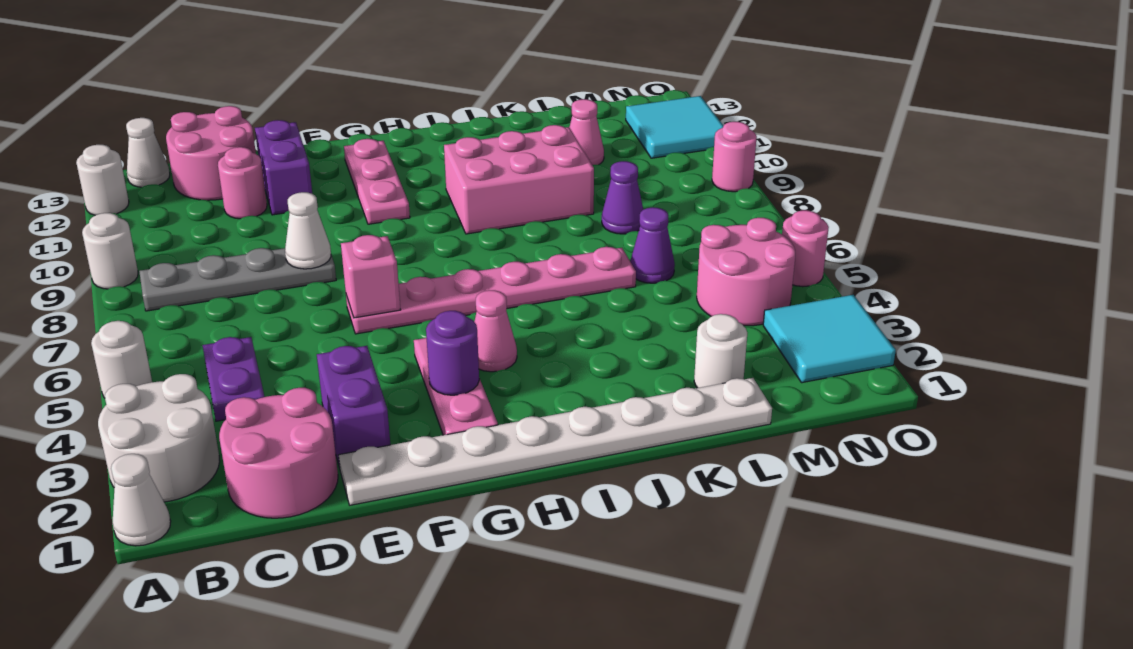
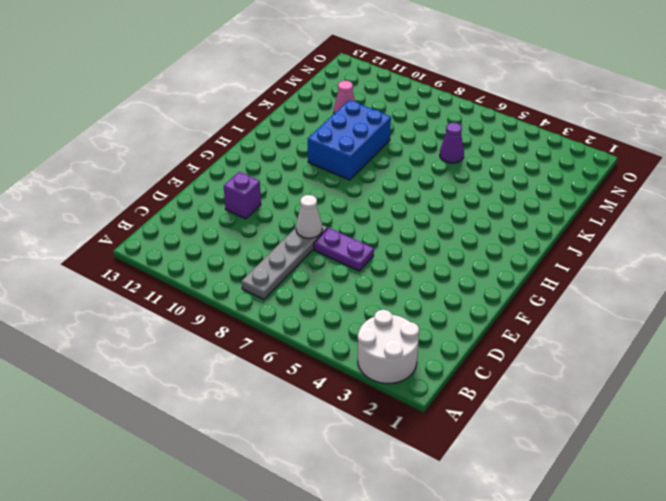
purple plate E6:E7 level 1 -> purple plate C4:C5 level 1
purple brick E11 level 1 -> purple brick E11:E12 level 1
blue brick I9:K10 level 1 -> pink brick I9:K10 level 1
none -> white cone A1 level 1
none -> white round brick A5 level 1
none -> white round brick A9 level 1
none -> white round brick A12 level 1

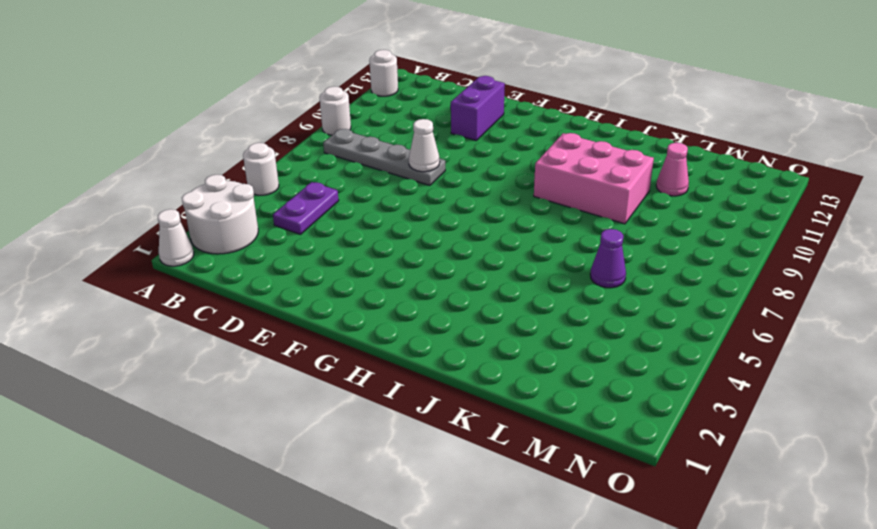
none -> white cone B13 level 1
none -> pink round brick C1:D2 level 1
none -> pink round brick C12:D13 level 1
none -> pink round brick D11 level 1

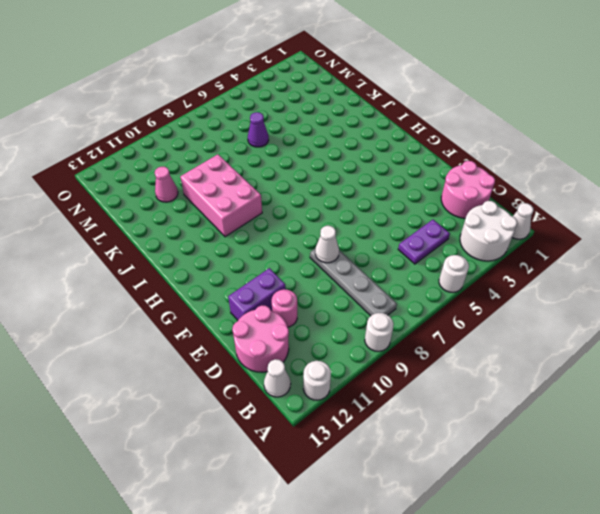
none -> white plate E1:L1 level 1
none -> purple brick E2:E3 level 1
none -> pink plate F6:K6 level 1
none -> pink plate G2:G4 level 1

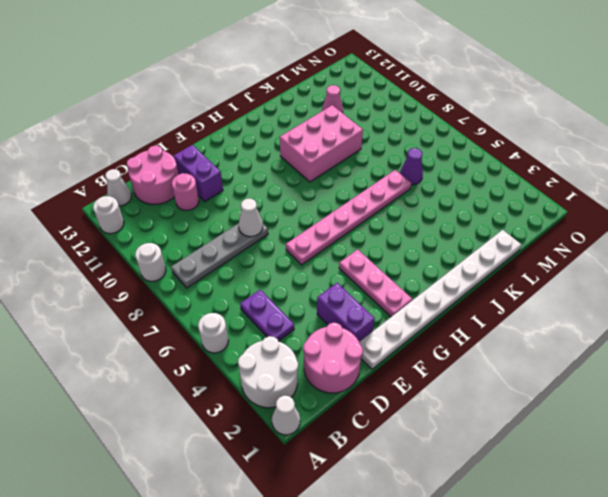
none -> pink plate G10:G12 level 1
none -> pink cone H4 level 1
none -> white round brick L2 level 1
none -> purple cone L8 level 1

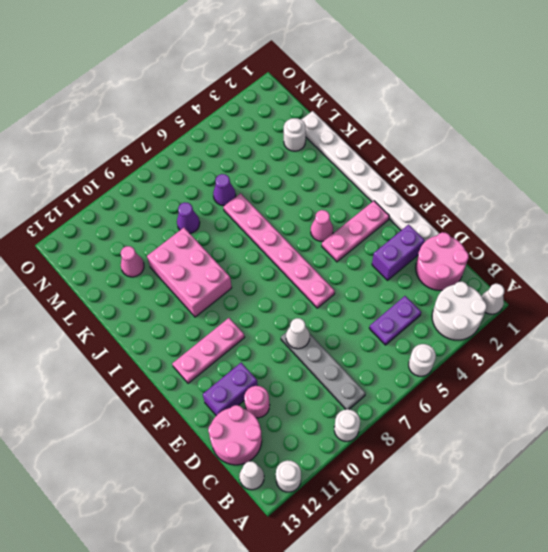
none -> pink round brick M4:N5 level 1
none -> cyan tile N2:O3 level 1
none -> cyan tile N11:O12 level 1
none -> pink round brick O5 level 1

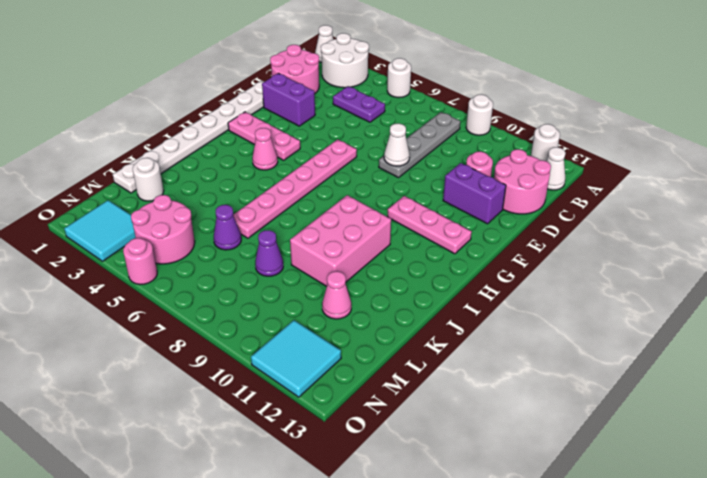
none -> pink round brick O9 level 1
none -> pink brick F6 level 2
none -> purple round brick G3 level 2

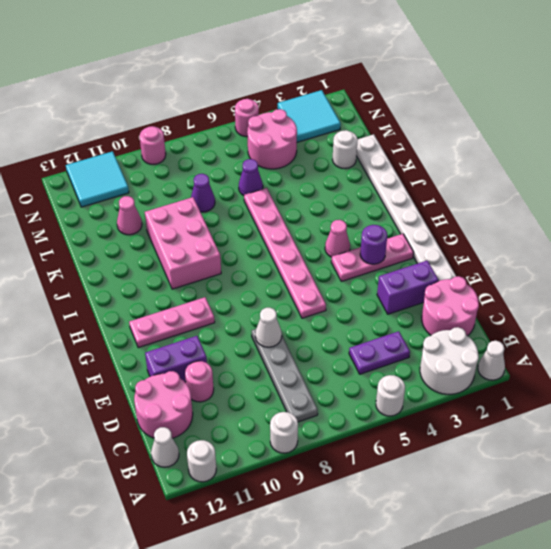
none -> pink brick F6 level 2

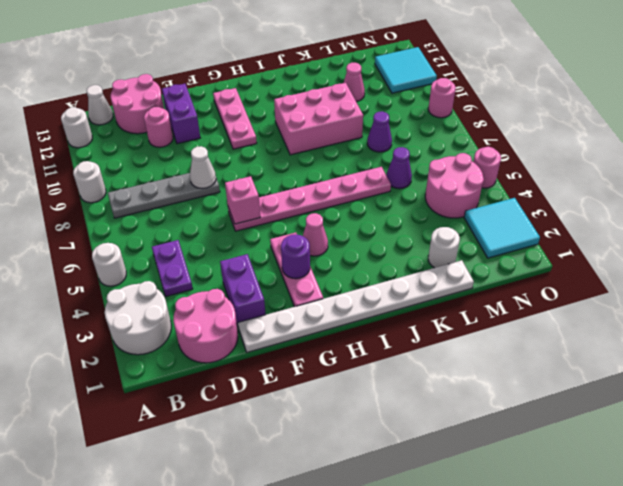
none -> white cone A1 level 1

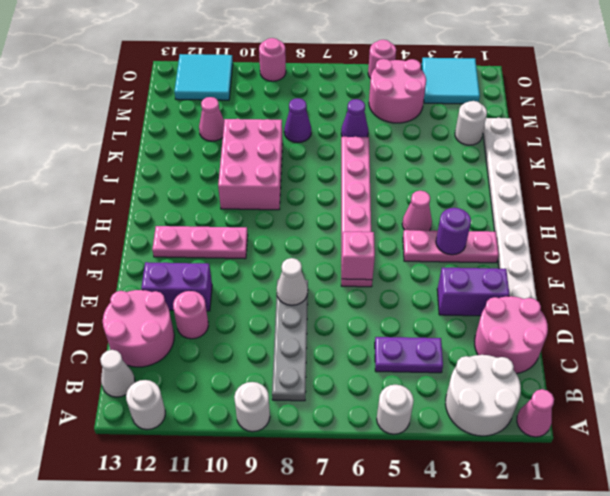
pink cone A1 level 1 -> white cone A1 level 1

